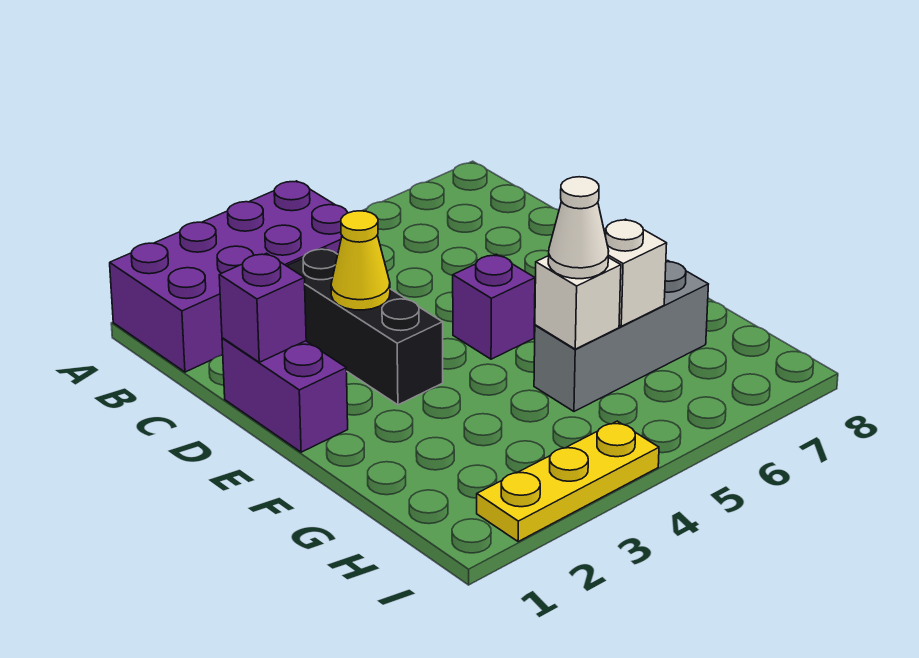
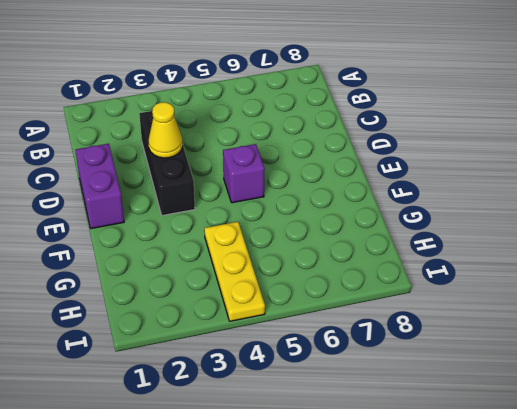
yellow plate G4:I4 level 1 -> yellow plate I2:I4 level 1
none -> purple brick A1:B4 level 1
none -> grey brick G5:G7 level 1

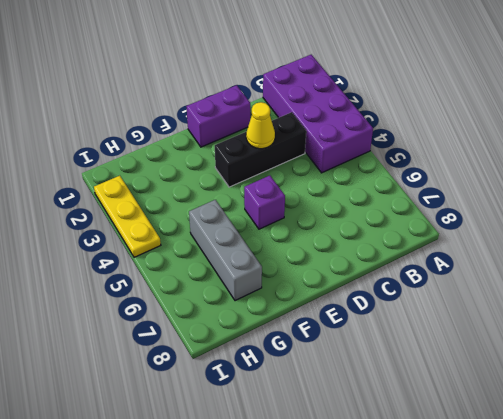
none -> purple brick D1 level 2
none -> white brick G5 level 2

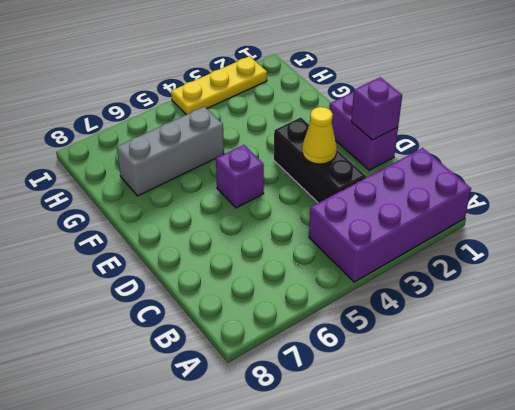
none -> white brick G5 level 2
none -> white brick G6 level 2

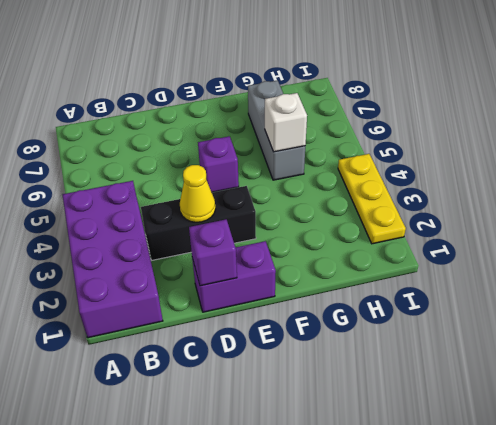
none -> white brick G6 level 2
none -> white cone G5 level 3

